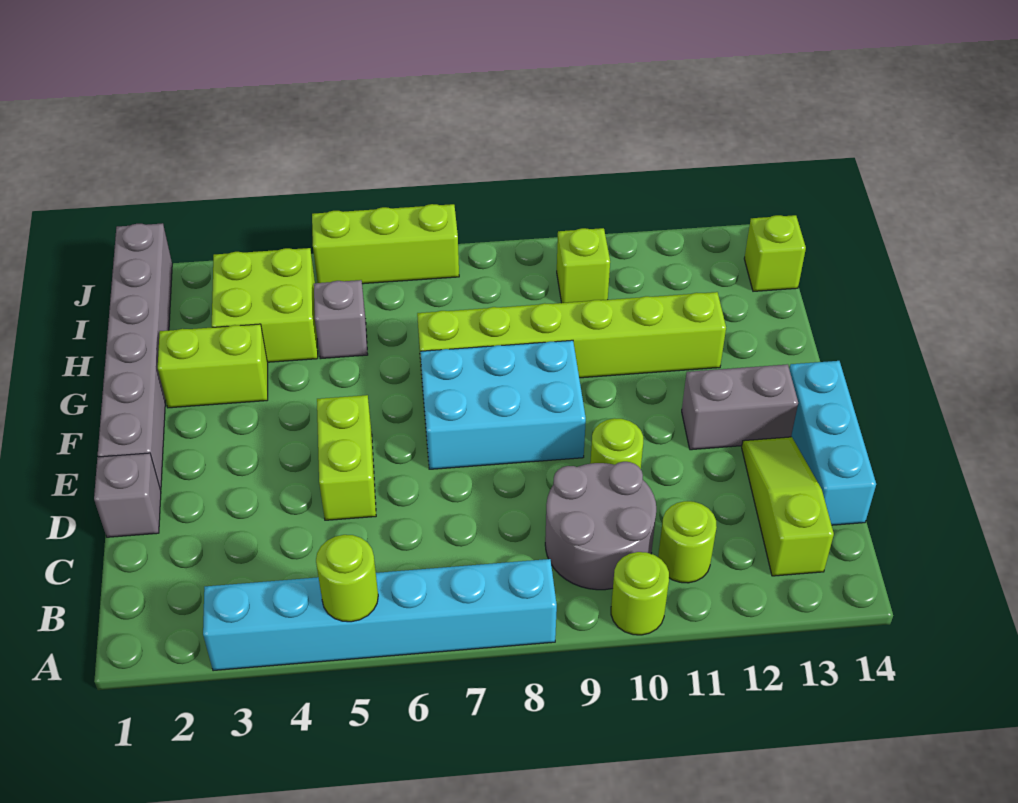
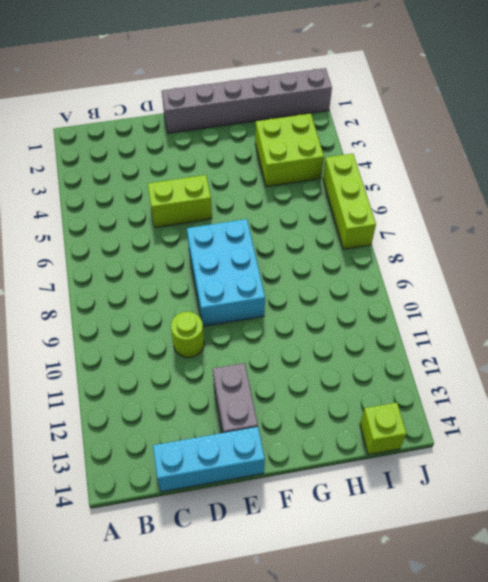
none -> cyan brick A3:A8 level 1
none -> lime round brick A10 level 1
none -> grey round brick B9:C10 level 1

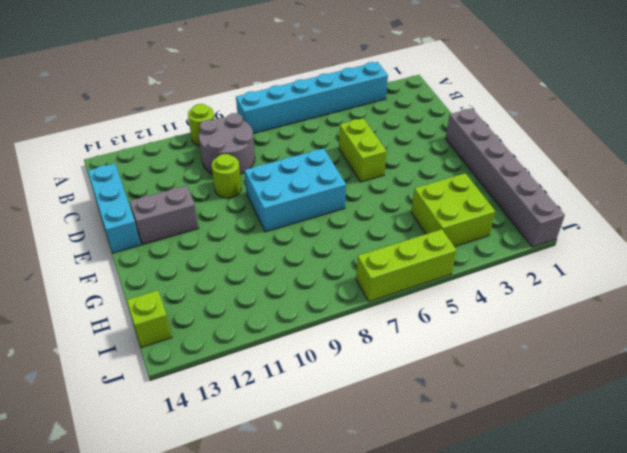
none -> lime round brick B11 level 1
none -> lime slope B13:D13 level 1 top B
none -> grey brick D1 level 1

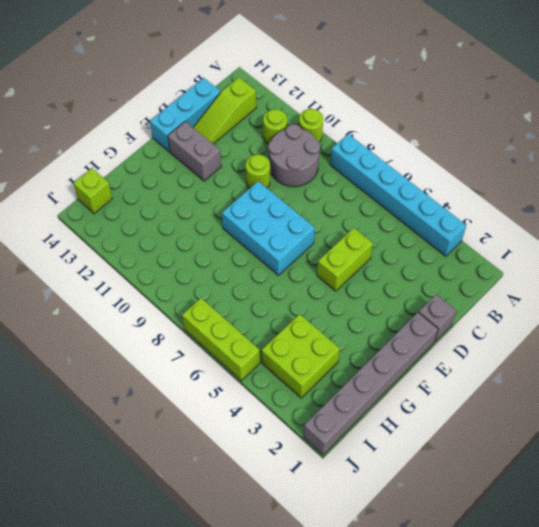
none -> lime brick G2:G3 level 1
none -> lime brick G7:G12 level 1
none -> grey brick H5 level 1

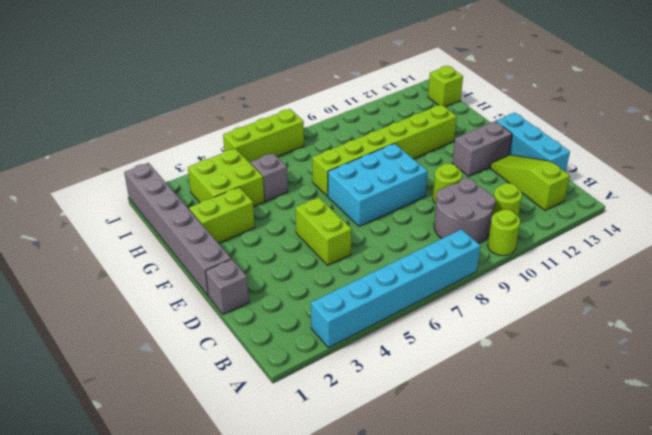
none -> lime brick I10 level 1
none -> lime round brick A5 level 2

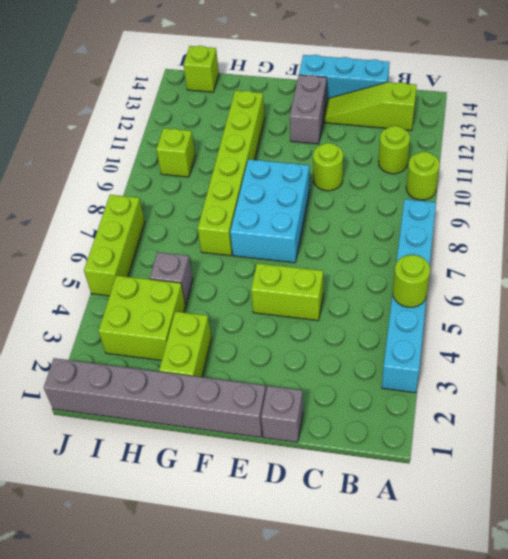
none -> grey round brick B9:C10 level 1

